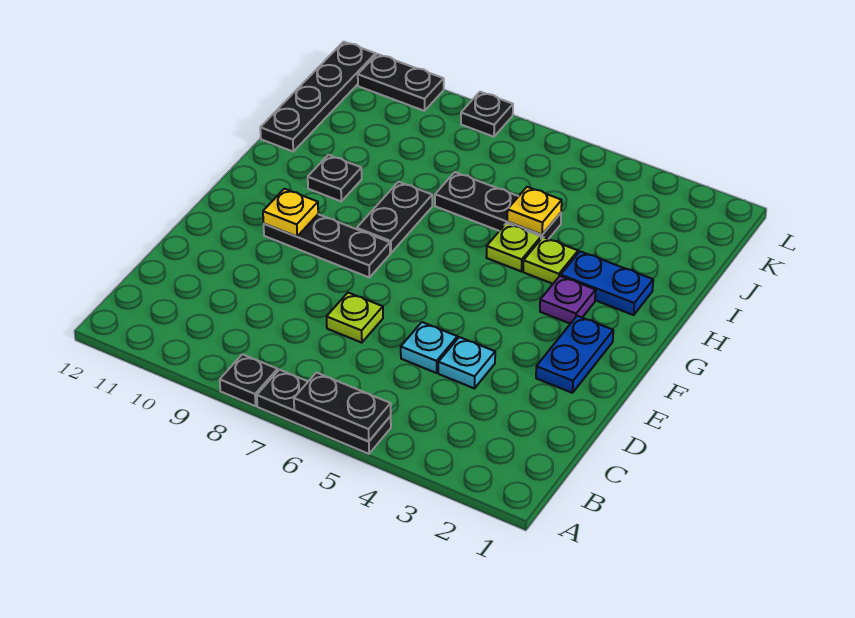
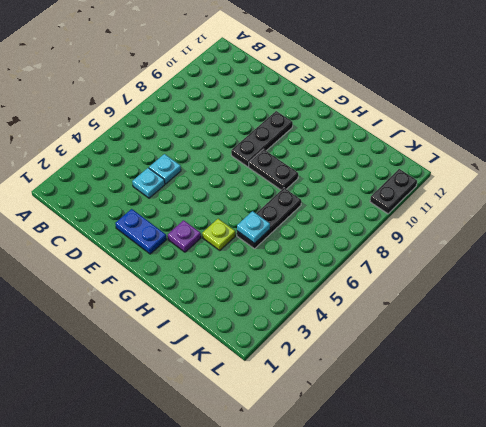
cyan plate I5 level 2 -> yellow plate I5 level 2
none -> black plate A5:A7 level 1
none -> black plate A8 level 1
none -> lime plate D7 level 1

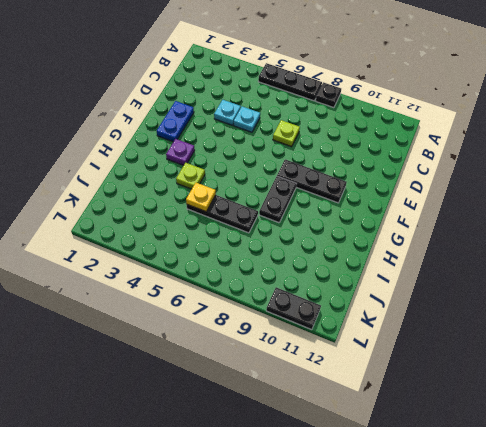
none -> blue plate H2:H3 level 1
none -> lime plate H5 level 1
none -> black plate H10 level 1

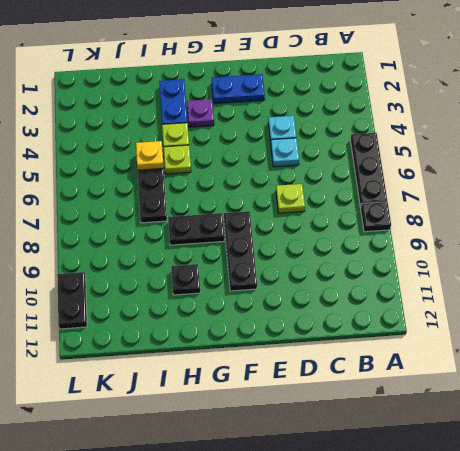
none -> black plate I12:L12 level 1
none -> black plate L8 level 1
none -> black plate A5:A6 level 2

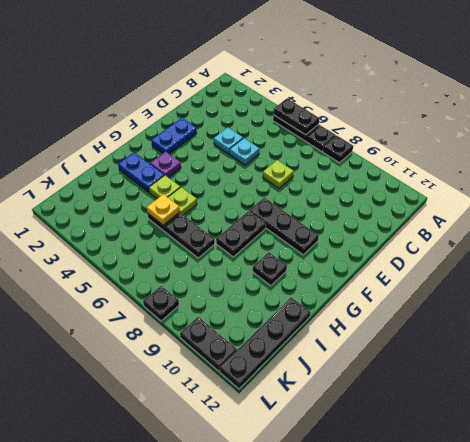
none -> yellow plate F10 level 2

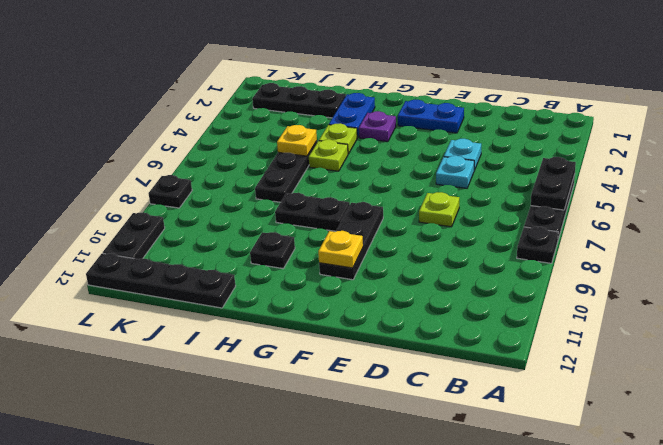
black plate I2:K2 level 1 -> none

